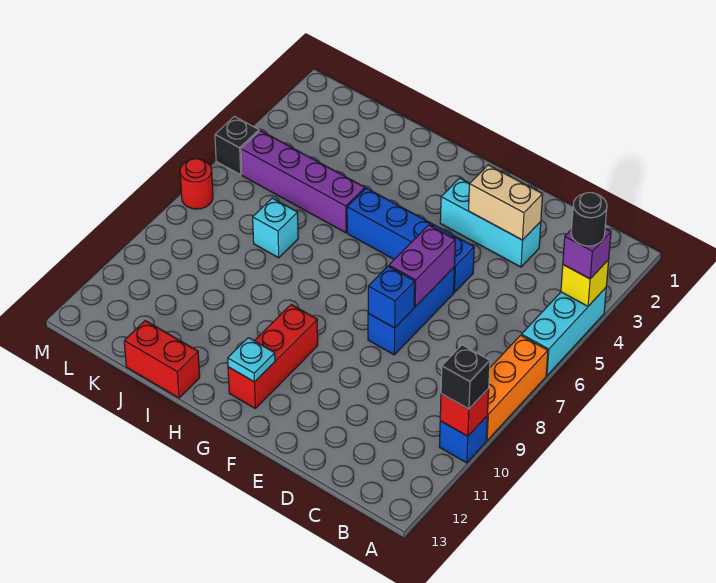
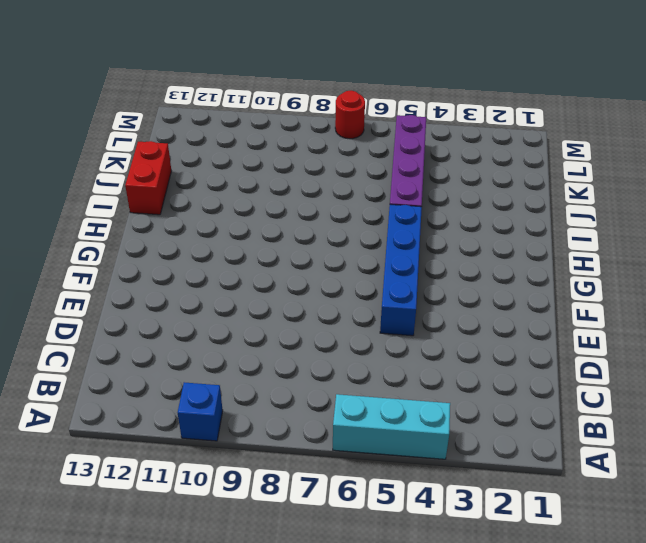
none -> orange brick A7:A9 level 1
none -> cyan brick D3:F3 level 1
none -> blue brick E6:E8 level 1

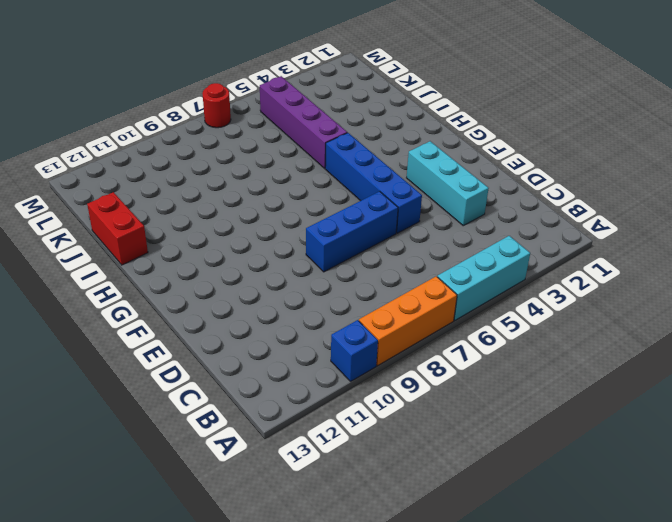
none -> red brick G10:G12 level 1
none -> cyan brick J7 level 1
none -> black brick M5 level 1

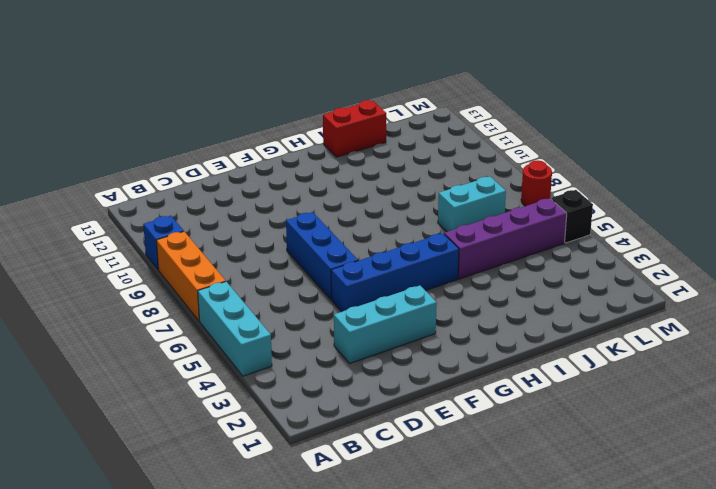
cyan brick J7:K7 level 1 -> cyan brick J7 level 1
none -> red brick G10:G12 level 1
none -> yellow brick A4 level 2
none -> red brick A10 level 2

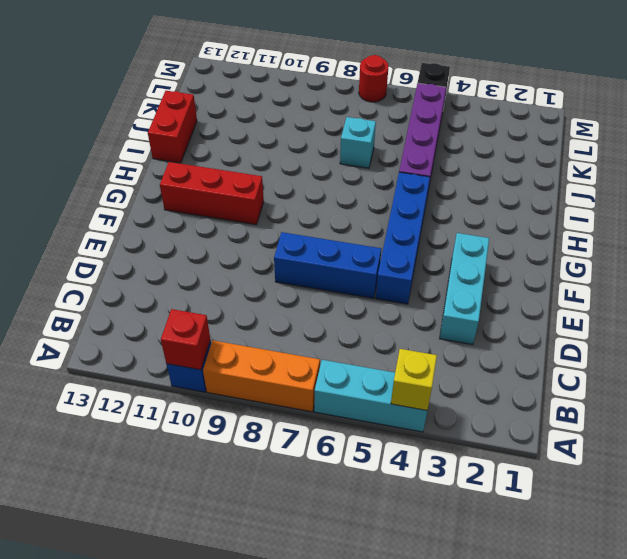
none -> tan brick D3:E3 level 2
none -> purple brick E6:E7 level 2
none -> blue brick E8 level 2

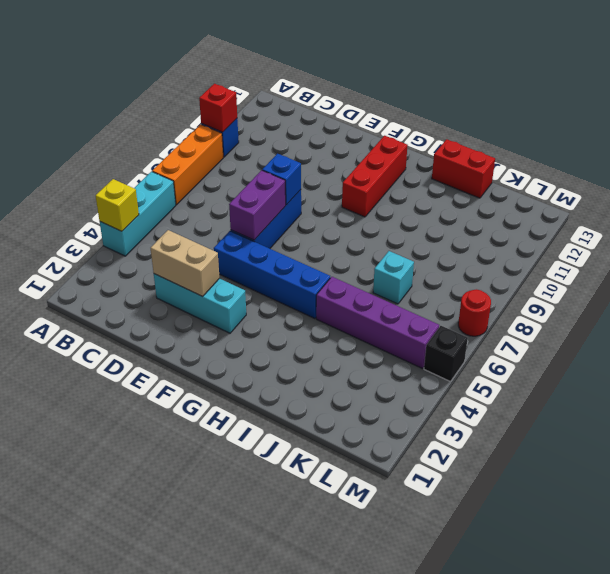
none -> cyan plate G12 level 2
none -> purple brick A4 level 3
none -> black brick A10 level 3

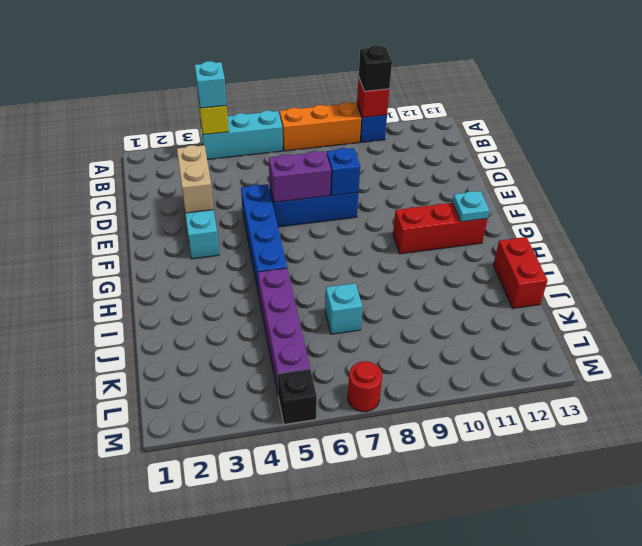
cyan brick A4 level 3 -> purple brick A4 level 3
none -> black round brick A4 level 4

